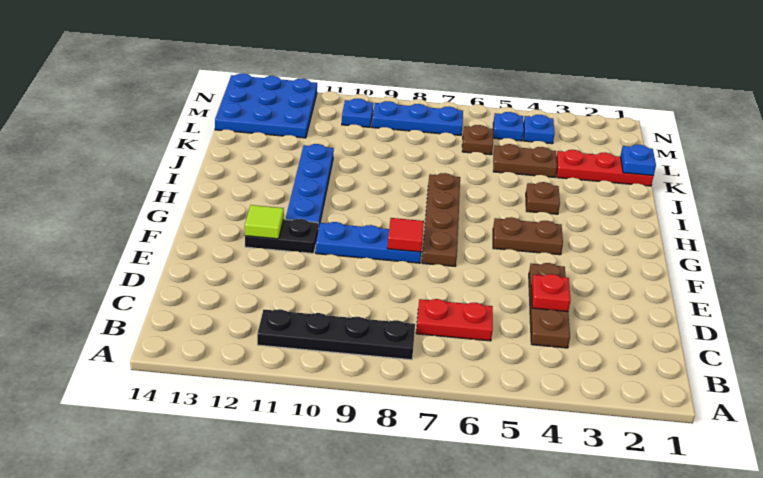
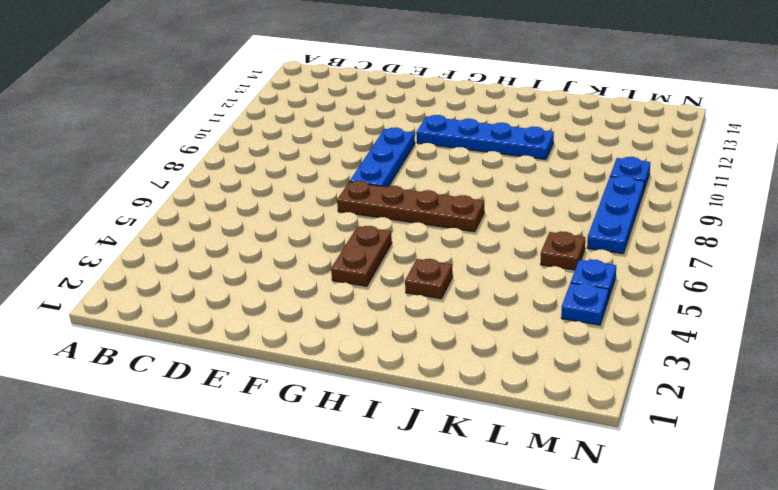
none -> black plate B8:B11 level 1
none -> brown plate C4:E4 level 1
none -> red plate C6:C7 level 1

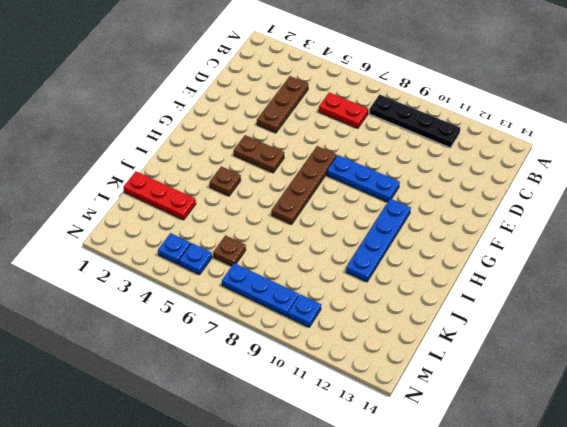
none -> black plate F11:F12 level 1
none -> brown plate K4:K5 level 1
none -> blue plate L12:N14 level 1

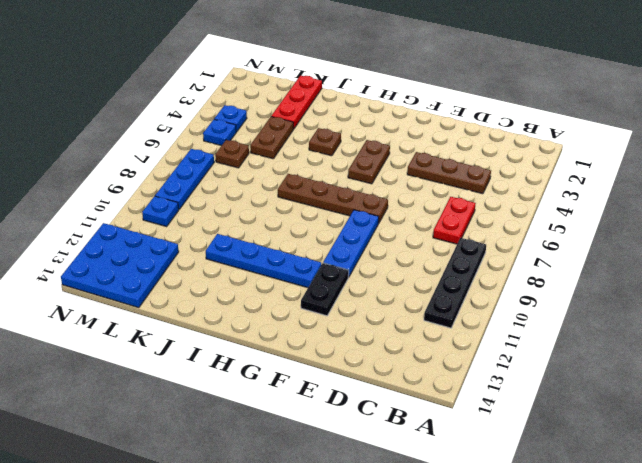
none -> red plate D4 level 2
none -> red tile F8 level 2
none -> lime tile F12 level 2

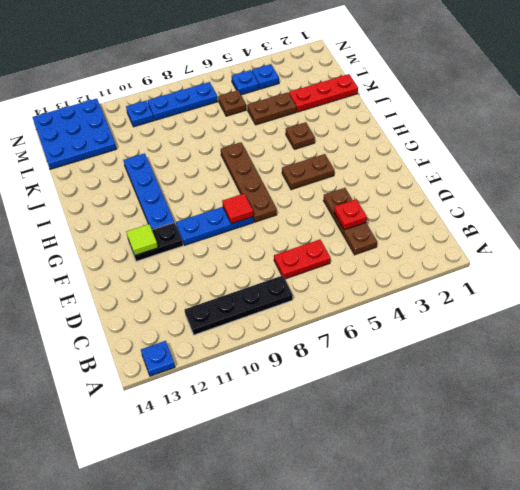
blue plate A13 level 1 -> blue plate K1 level 2

